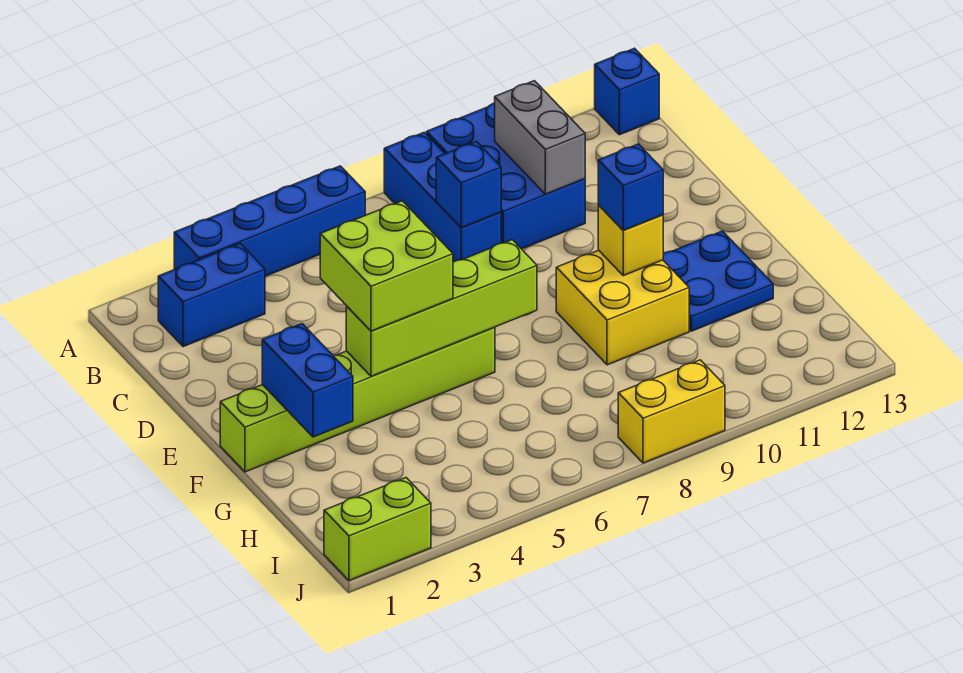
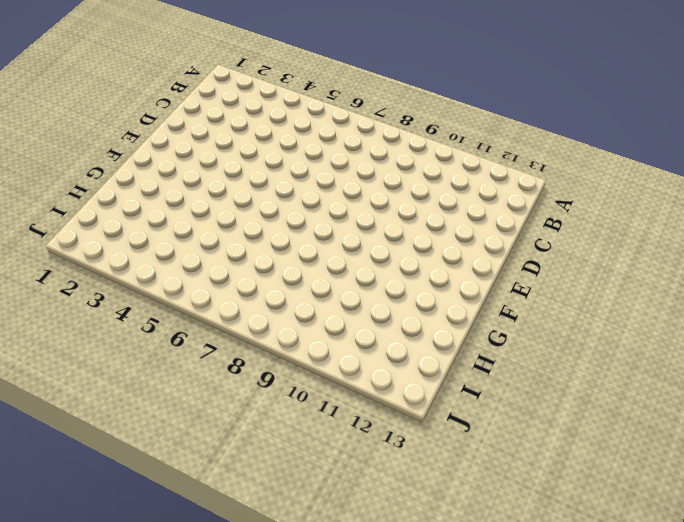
none -> blue brick A3:A6 level 1
none -> blue brick A8:C8 level 1
none -> blue brick A9:C10 level 1

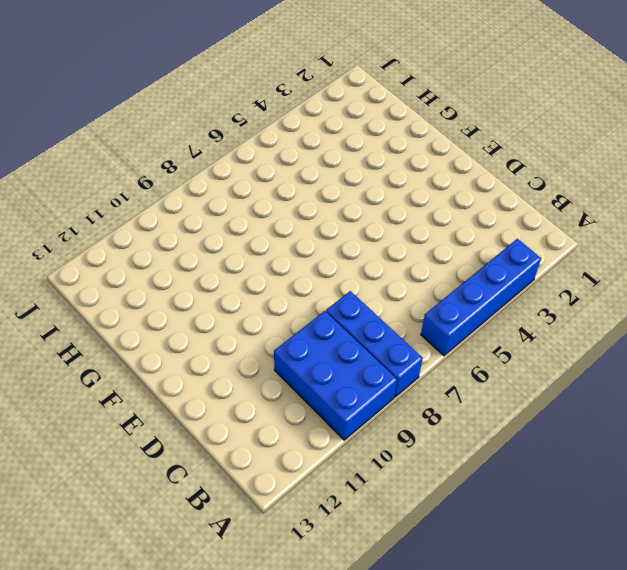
none -> blue brick A13 level 1
none -> blue brick B2:B3 level 1
none -> lime brick F1:F6 level 1

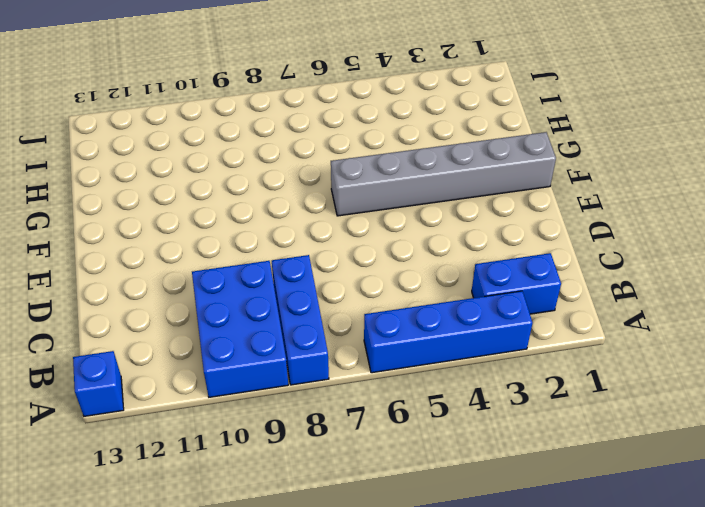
grey brick F1:F6 level 1 -> lime brick F1:F6 level 1
none -> yellow brick F9:G10 level 1
none -> blue plate F11:G12 level 1
none -> lime brick J1:J2 level 1

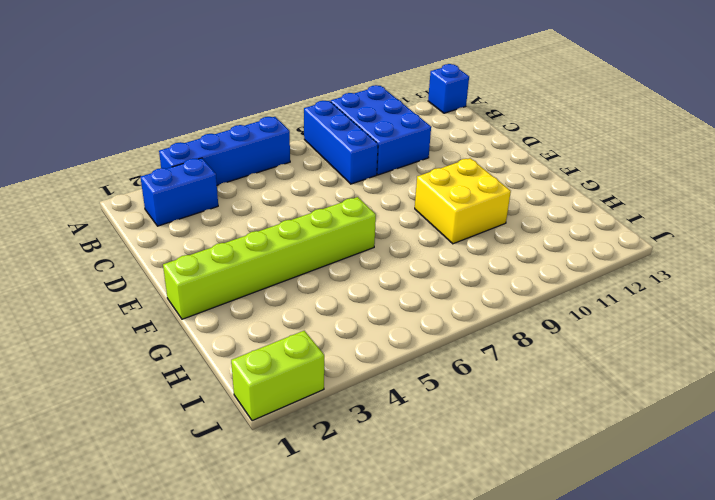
none -> blue plate F11:G12 level 1
none -> yellow brick J8:J9 level 1
none -> grey brick B10:C10 level 2

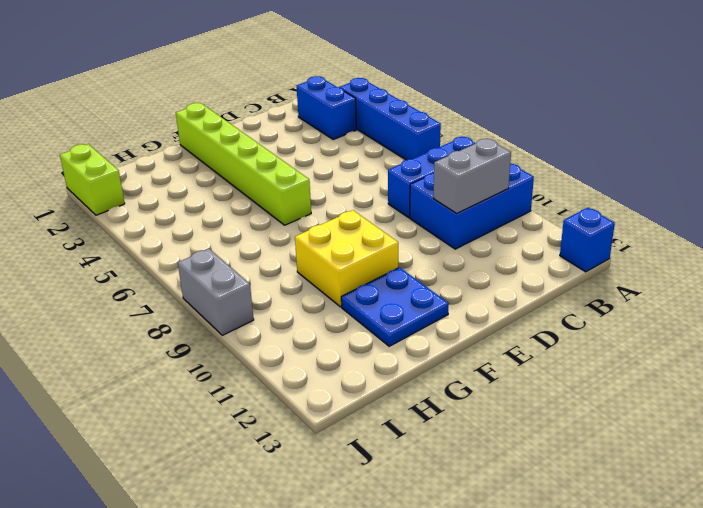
grey brick J8:J9 level 1 -> yellow brick J8:J9 level 1
none -> blue brick C8 level 2
none -> blue brick F2:G2 level 2
none -> lime brick F4:F7 level 2

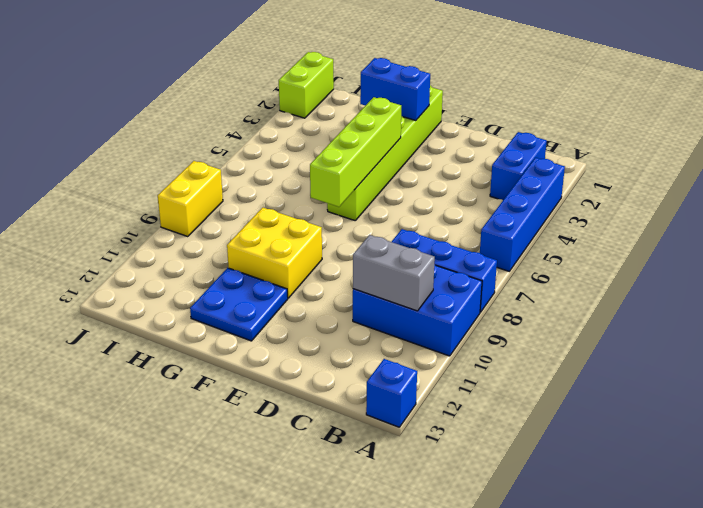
none -> blue brick C8 level 2
none -> yellow brick F10 level 2
none -> lime brick E4:F5 level 3

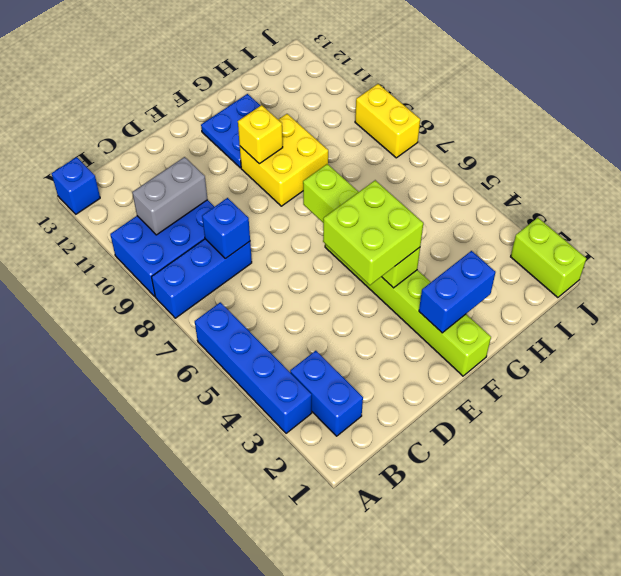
none -> blue brick F10 level 3

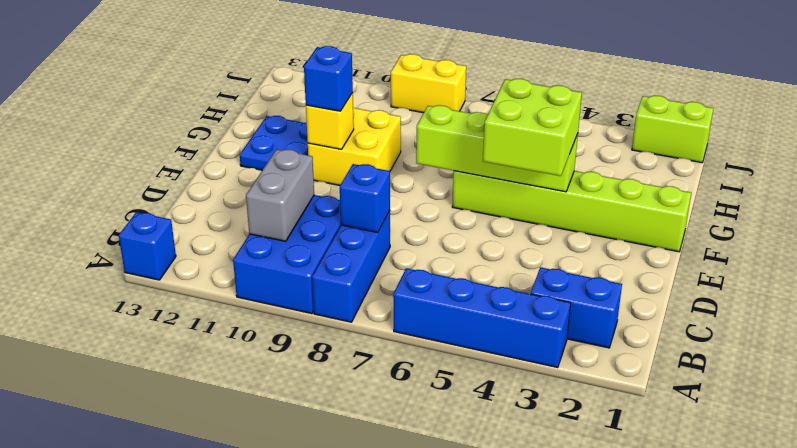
none -> blue brick F2:G2 level 2

